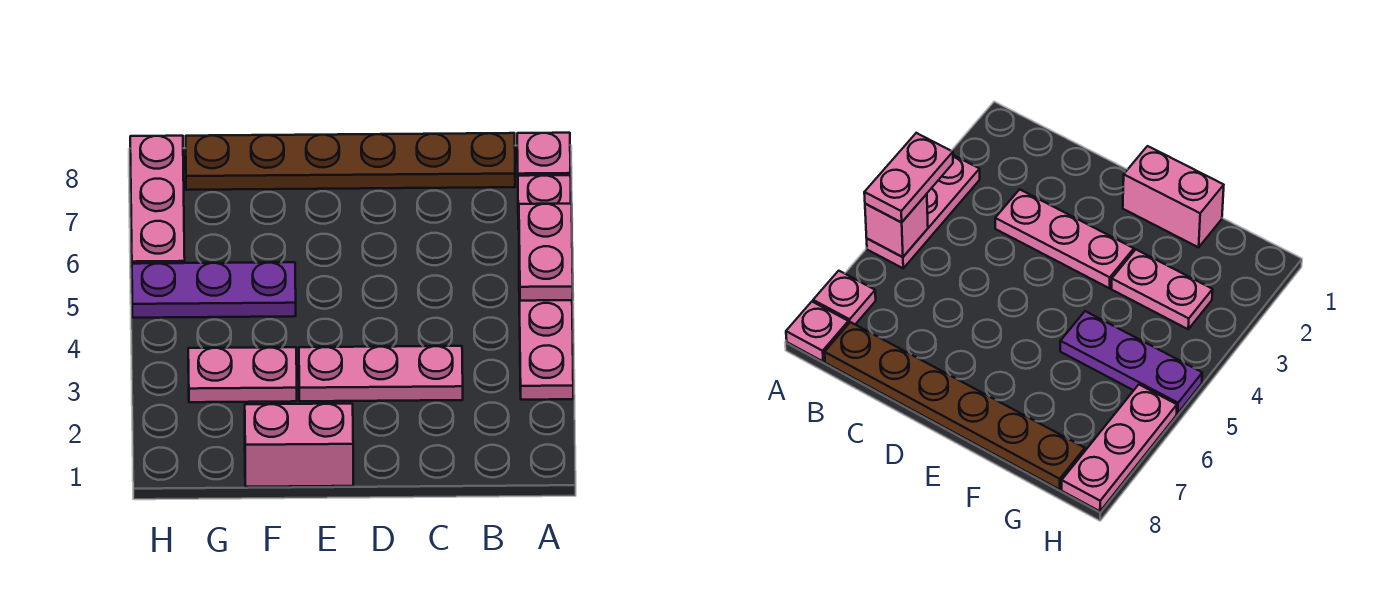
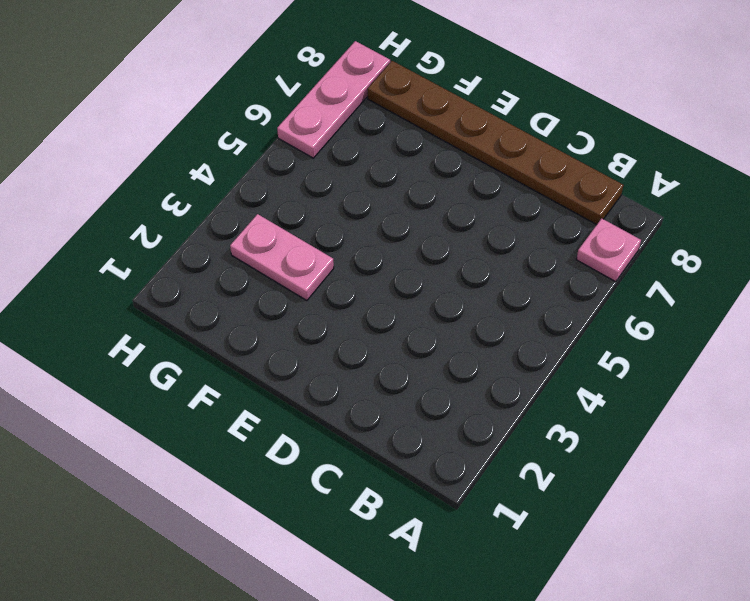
none -> pink plate A3:A5 level 1
none -> pink plate A8 level 1

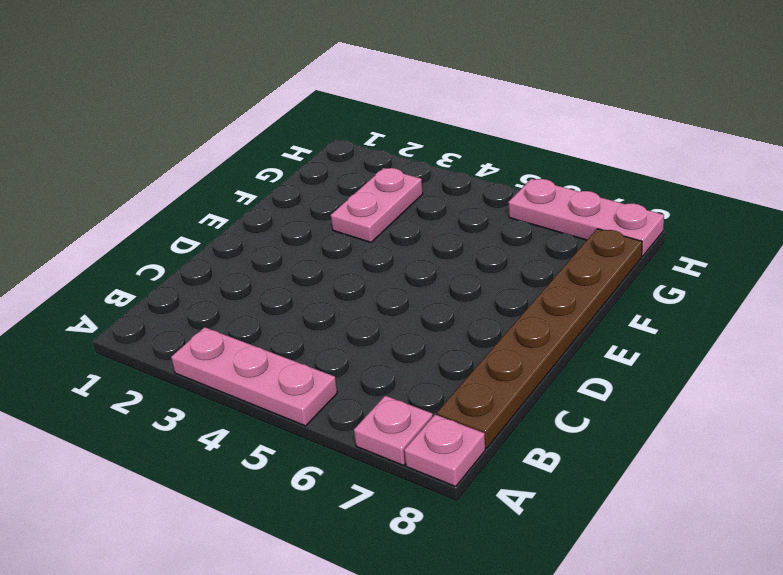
none -> pink plate C3:E3 level 1
none -> pink brick E1:F1 level 1

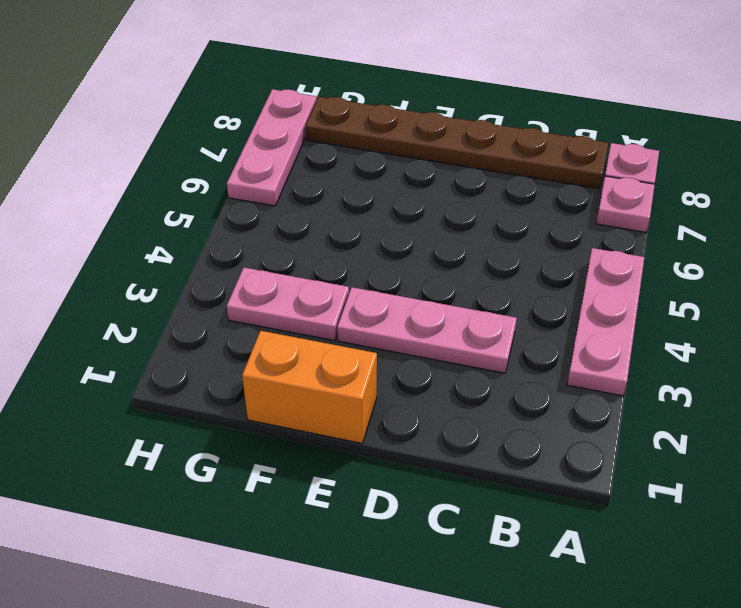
orange brick E1:F1 level 1 -> pink brick E1:F1 level 1
none -> purple plate F5:H5 level 1
none -> pink brick A5 level 2

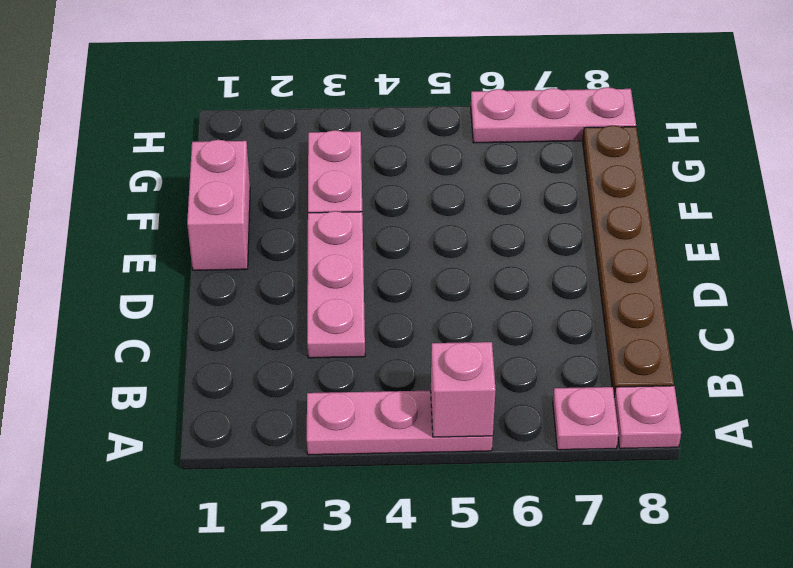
none -> purple plate F5:H5 level 1
none -> pink plate A4:A5 level 3

